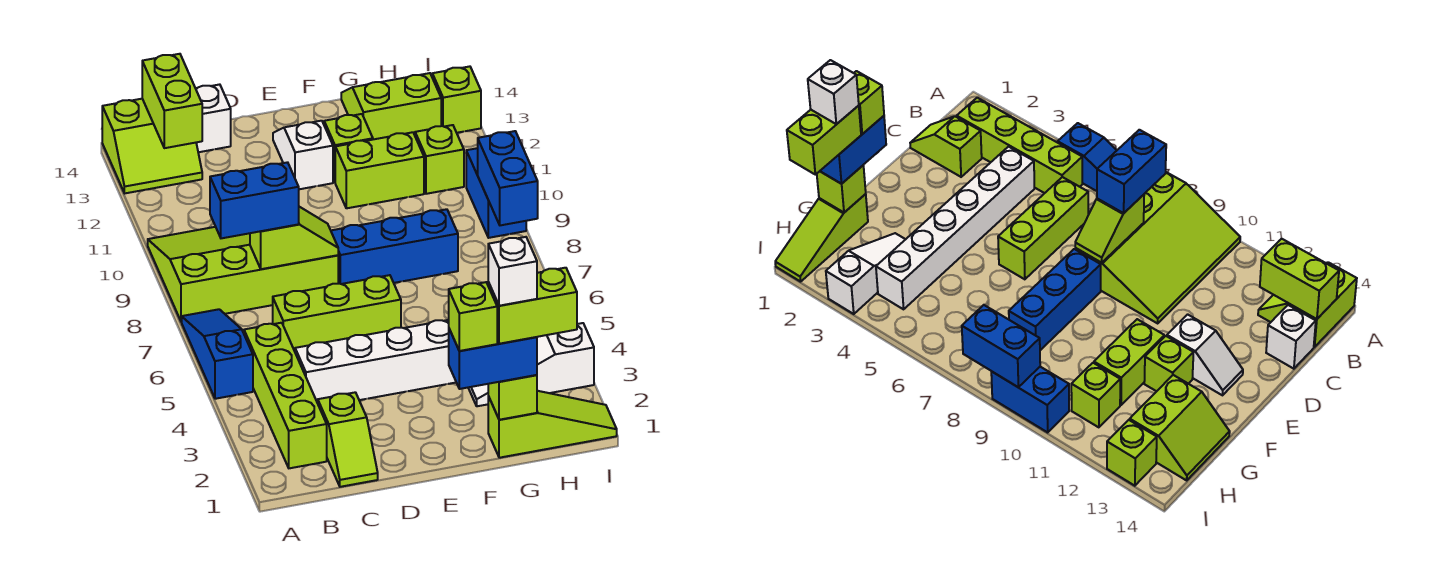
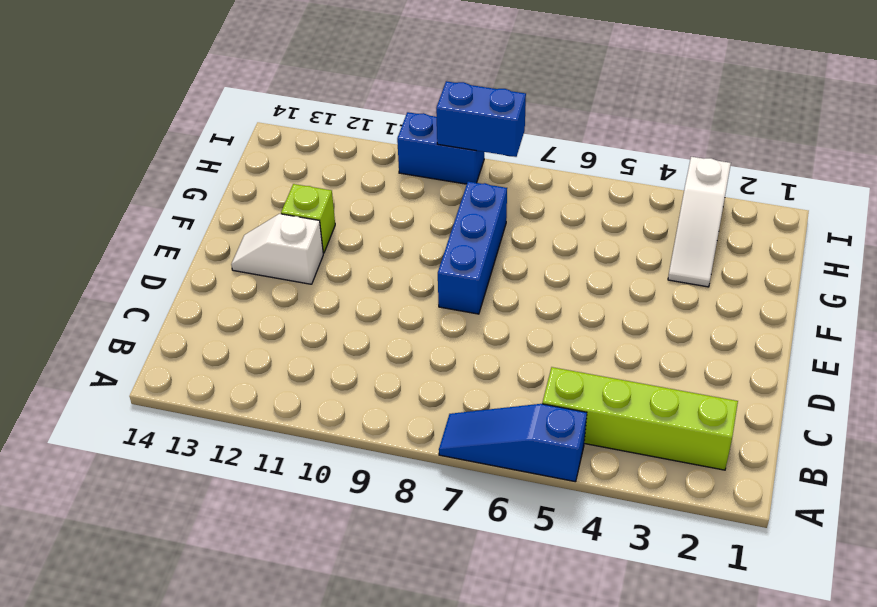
none -> lime slope A8:D10 level 1 top 8
none -> lime slope A13:B14 level 1 top 14
none -> lime slope C1:C2 level 1 top 2

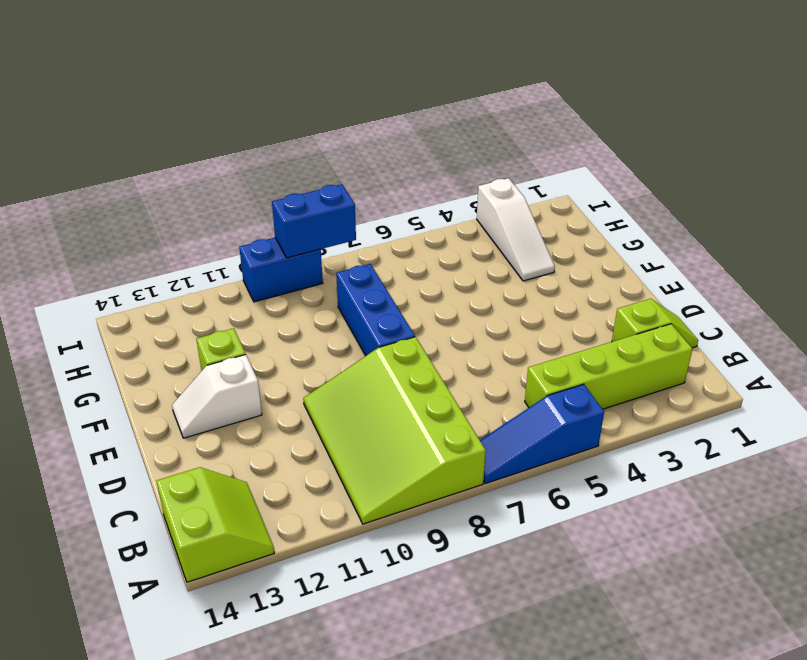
none -> white brick C4:H4 level 1
none -> lime brick C6:E6 level 1
none -> white brick C14 level 1

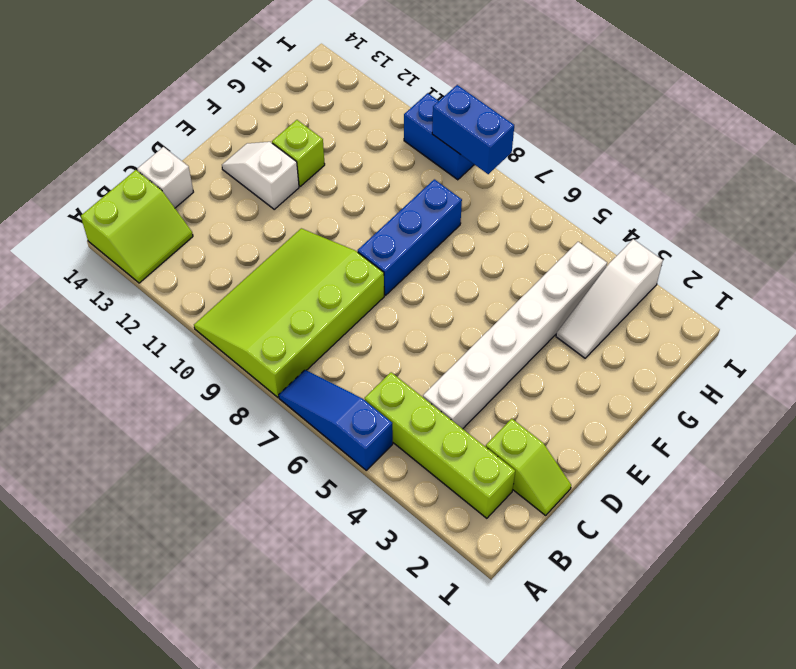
none -> lime brick C6:E6 level 1
none -> lime brick F11:G11 level 1
none -> lime slope G1:I1 level 1 top G

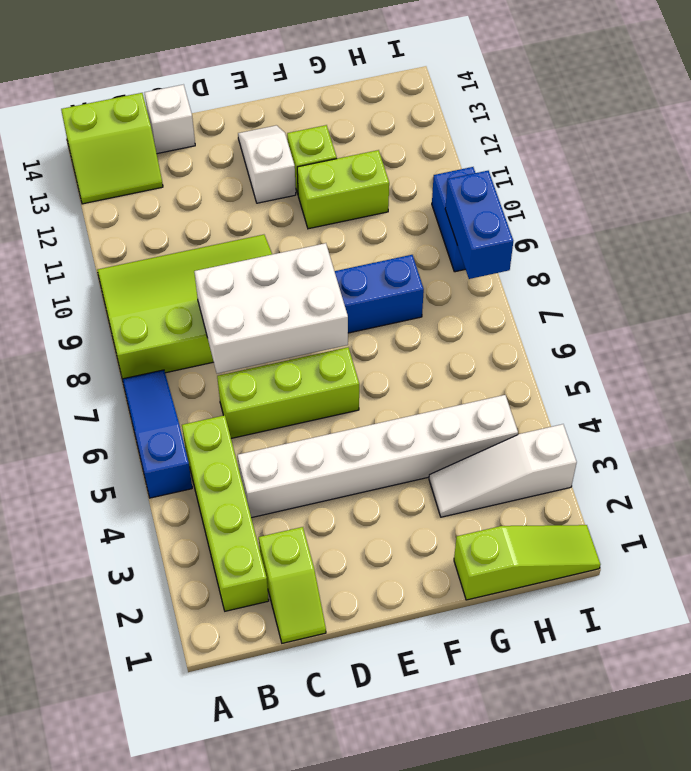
white brick C7:E8 level 2 -> lime slope C8:D8 level 2 top C
none -> lime slope G13:H14 level 1 top 13
none -> lime brick H11 level 1
none -> lime brick I13 level 1

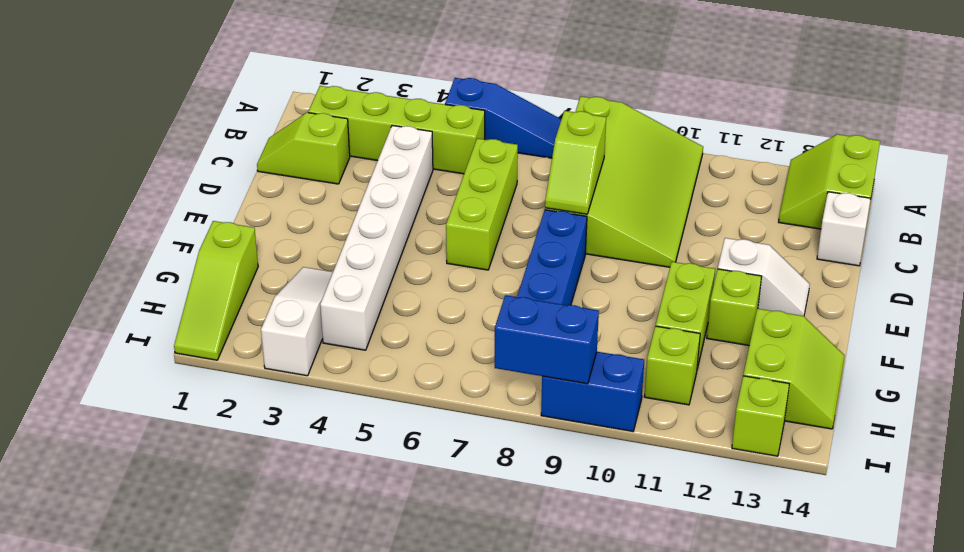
none -> lime brick B13:B14 level 2
none -> lime brick G1 level 2
none -> blue brick B8:C8 level 3

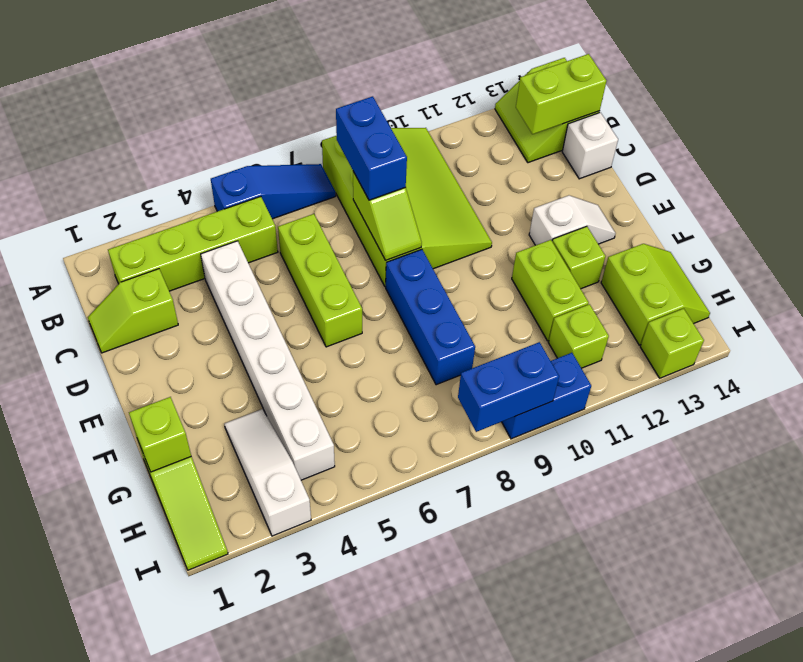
none -> blue brick F1:G1 level 3
none -> lime brick F1 level 4
none -> lime brick G1:H1 level 4

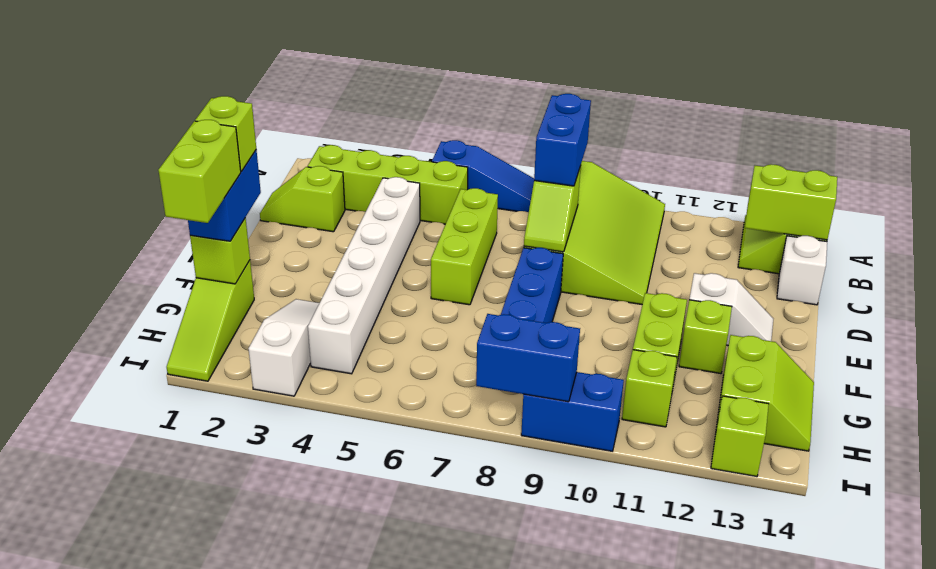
none -> white brick G1 level 5

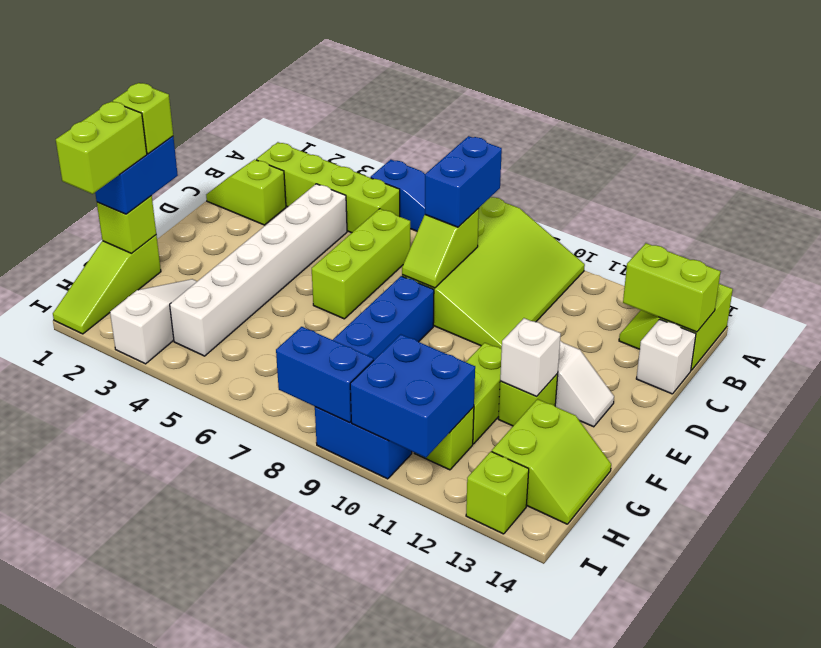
white brick F12 level 2 -> white brick G1 level 5
blue brick H10:I11 level 2 -> none

